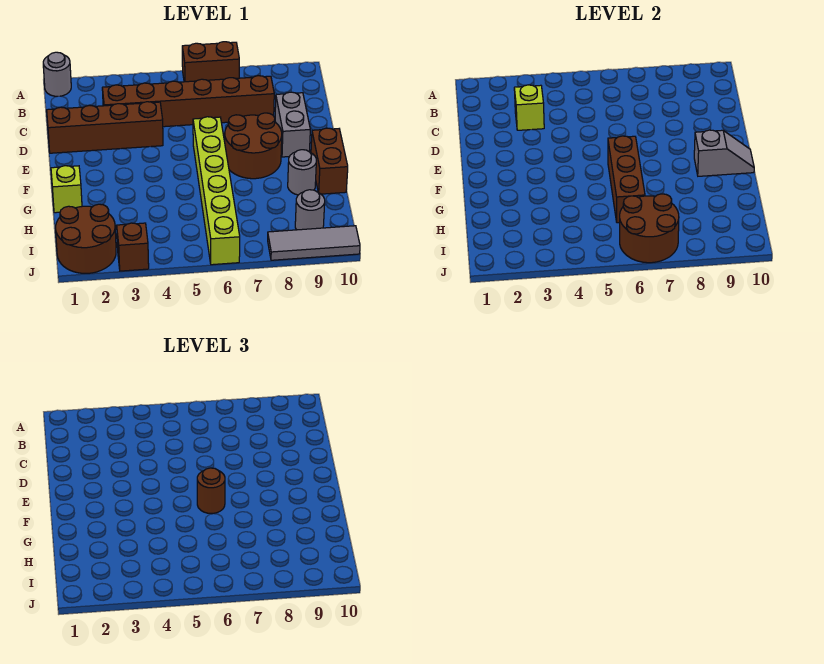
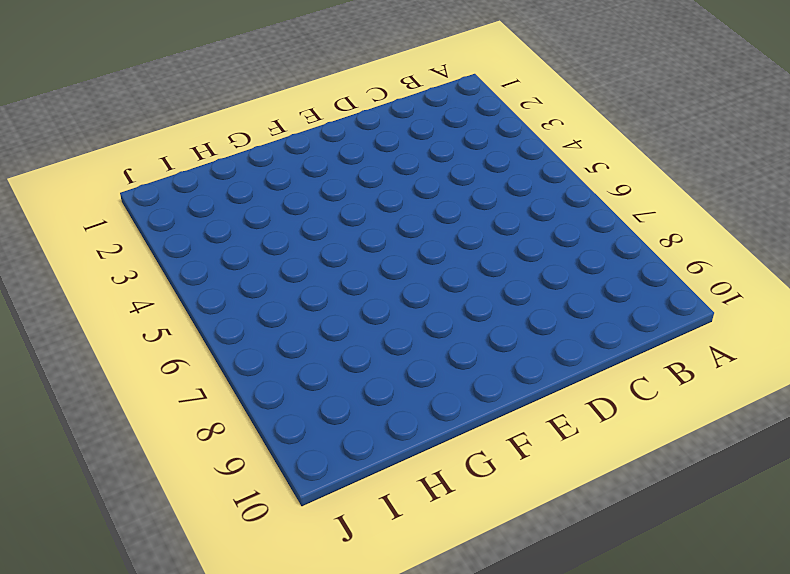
none -> grey round brick A1 level 1
none -> brown brick A6:A7 level 1
none -> brown brick C3:C8 level 1

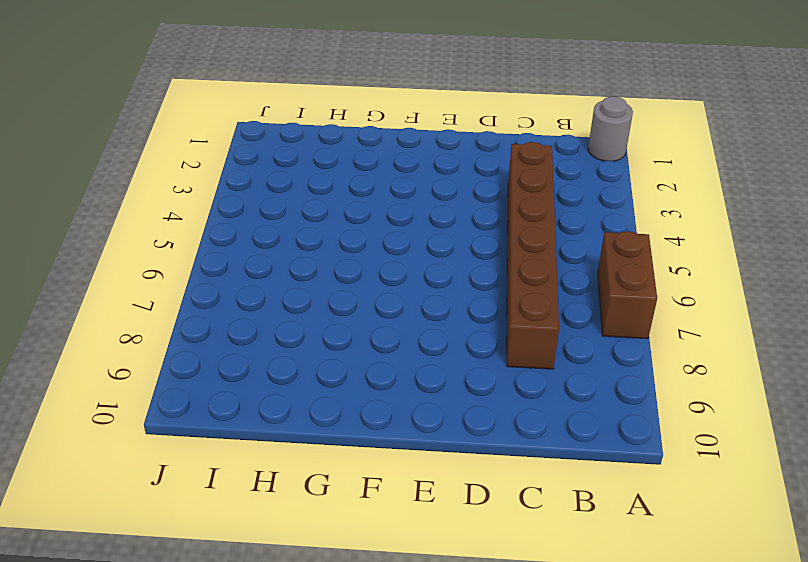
none -> brown brick D1:D4 level 1
none -> grey brick D9:E9 level 1
none -> lime brick E6:J6 level 1

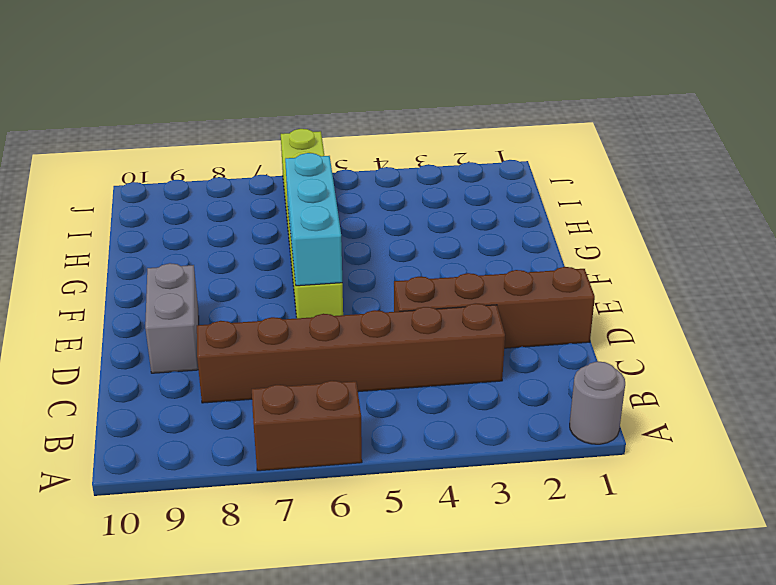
cyan brick E6:G6 level 2 -> brown brick F6:H6 level 2
none -> brown round brick E7:F8 level 1
none -> brown brick F10:G10 level 1
none -> lime brick G1 level 1

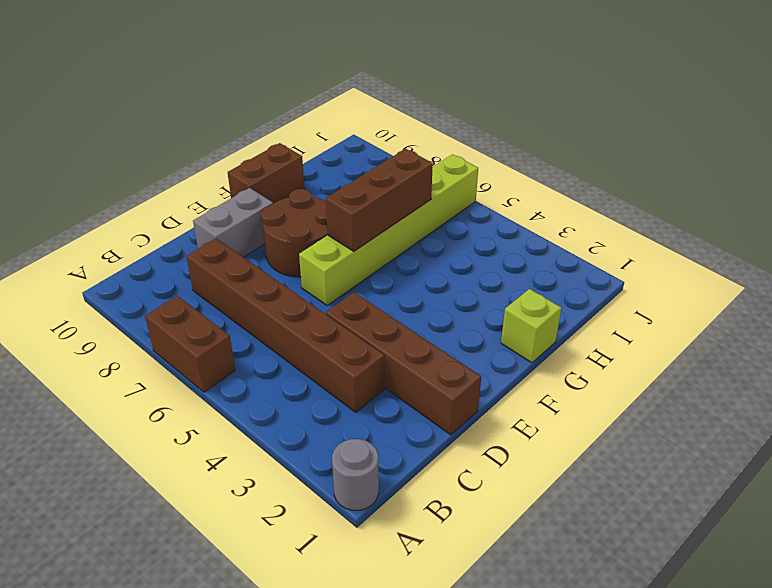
none -> grey round brick G9 level 1
none -> brown round brick I1:J2 level 1
none -> grey round brick I9 level 1

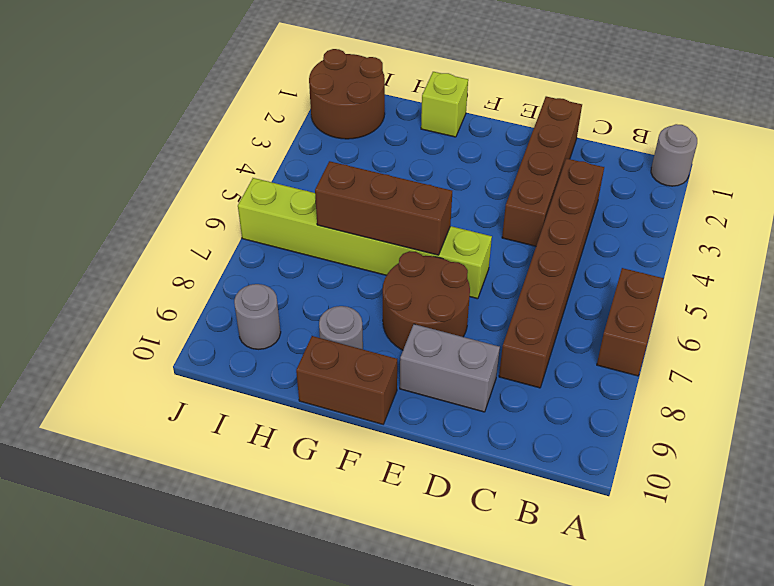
none -> brown brick J3 level 1
none -> grey tile J8:J10 level 1
none -> lime brick C3 level 2

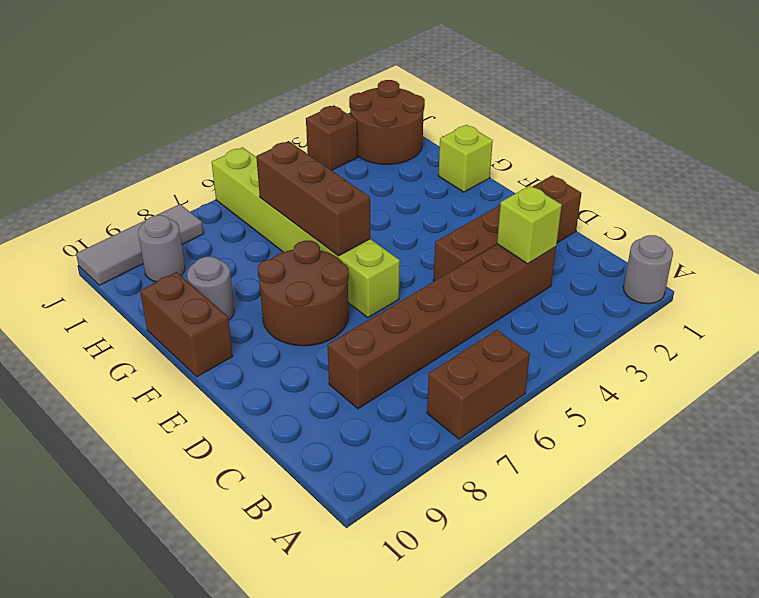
none -> grey brick D9:E9 level 1
none -> grey slope F9:F10 level 2 top 9
none -> brown round brick I6:J7 level 2

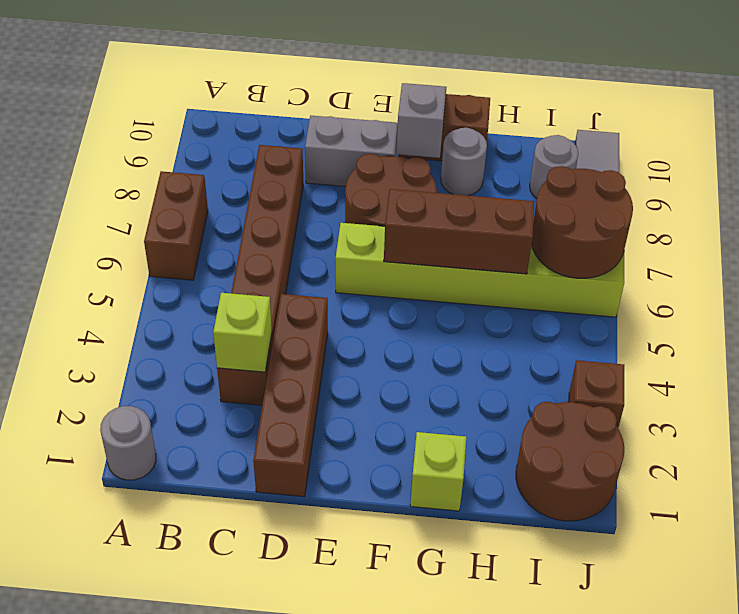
none -> brown round brick F6 level 3

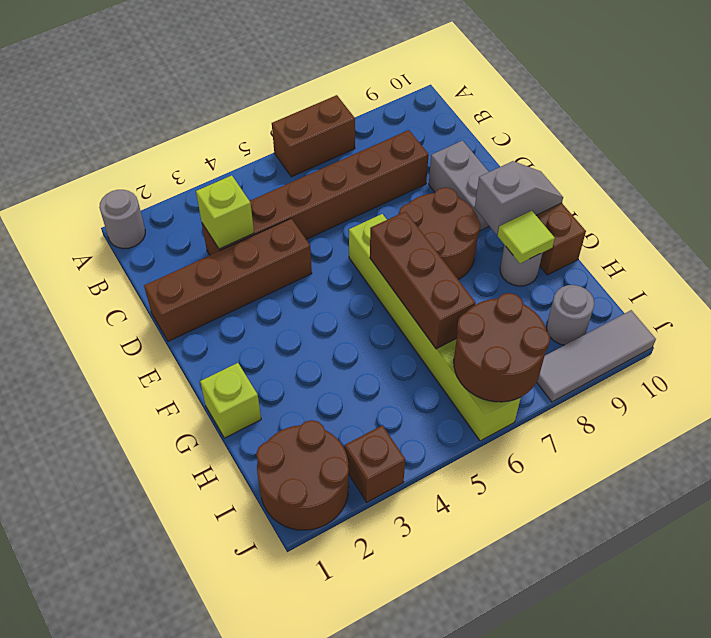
lime tile G9 level 2 -> none
none -> brown round brick F6 level 3

